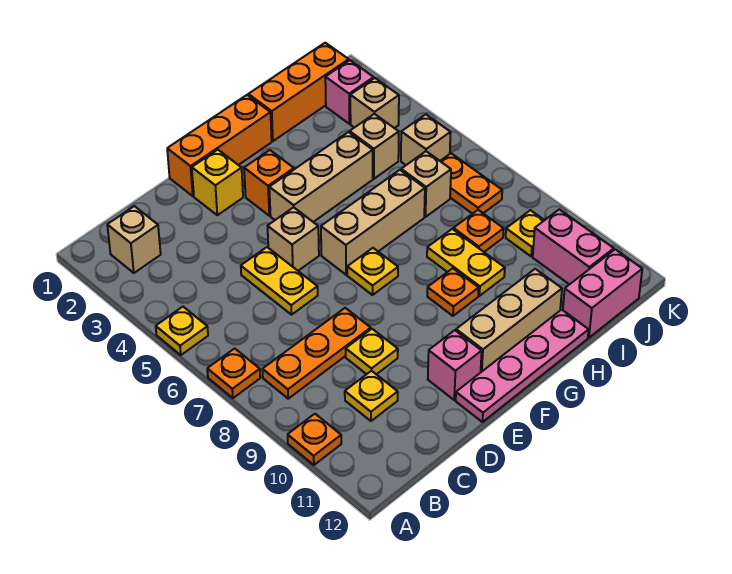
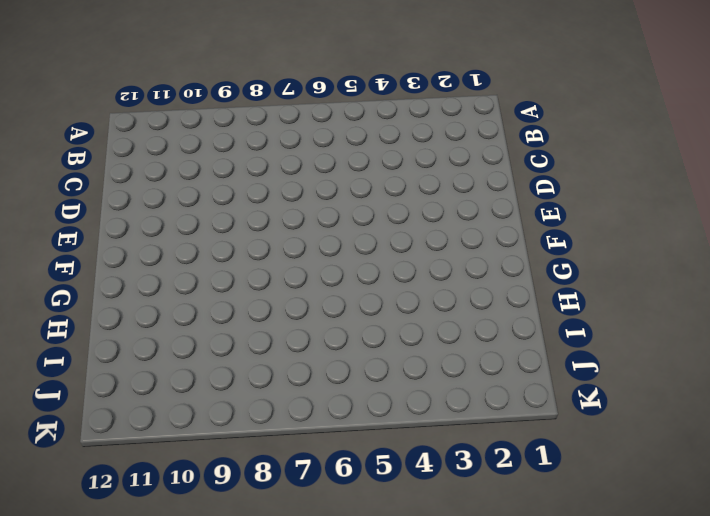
none -> yellow plate A5 level 1
none -> orange plate A7 level 1
none -> orange plate A10 level 1
none -> tan brick B2 level 1

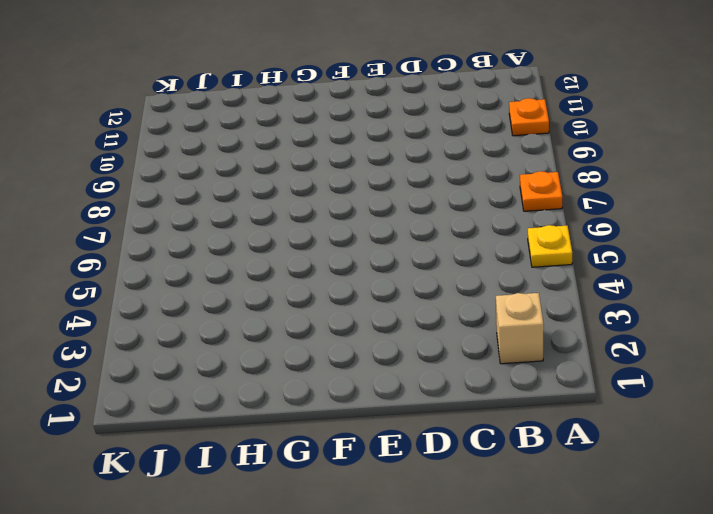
none -> orange plate B8:D8 level 1
none -> yellow plate C10 level 1
none -> yellow plate D5:D6 level 1
none -> yellow plate D9 level 1

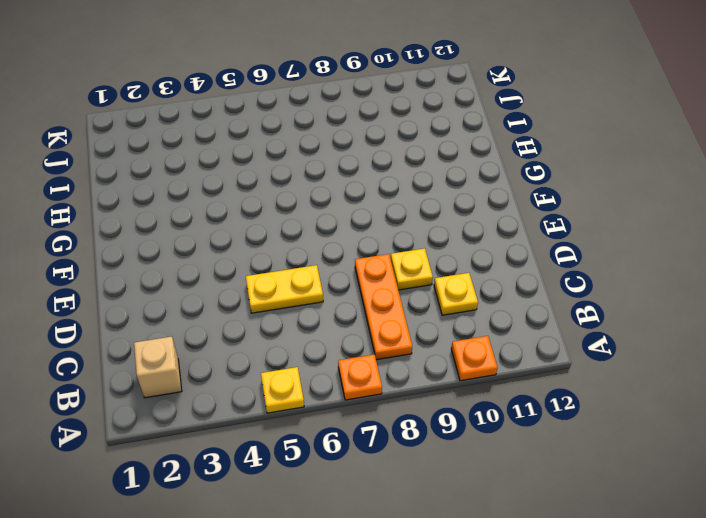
none -> orange brick E1:G1 level 1
none -> yellow brick E2 level 1
none -> tan brick E5 level 1
none -> pink brick E11 level 1

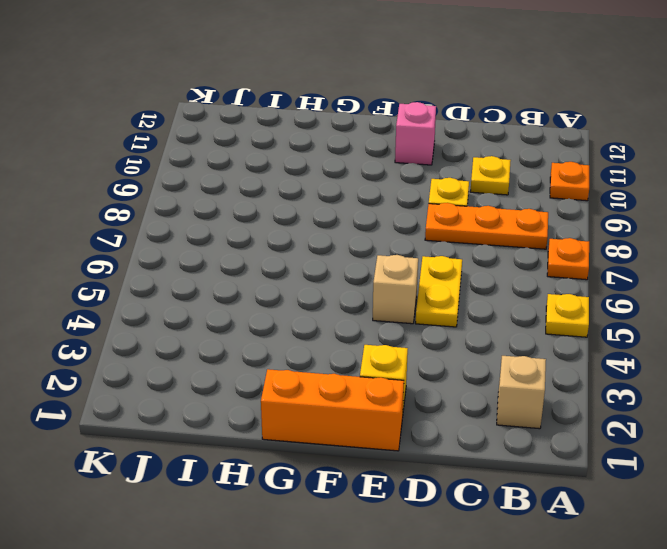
none -> pink plate E12:H12 level 1
none -> orange brick F3 level 1
none -> tan brick F4:H4 level 1
none -> tan brick F6:H6 level 1

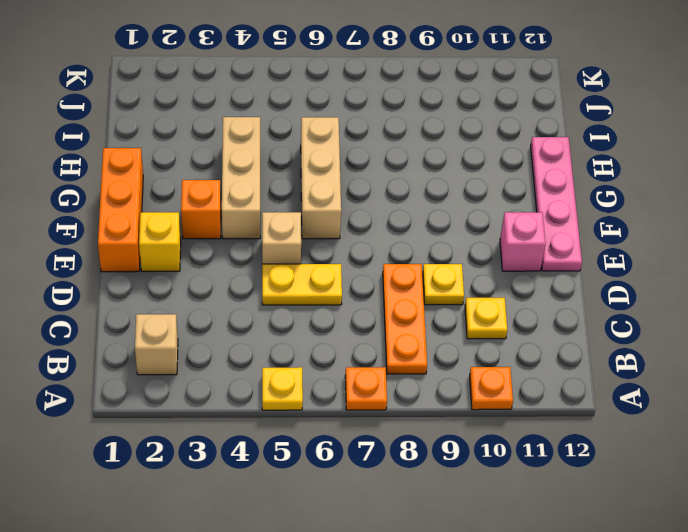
none -> yellow plate F7 level 1
none -> tan brick F11:H11 level 1
none -> orange plate G9 level 1
none -> orange brick H1:J1 level 1

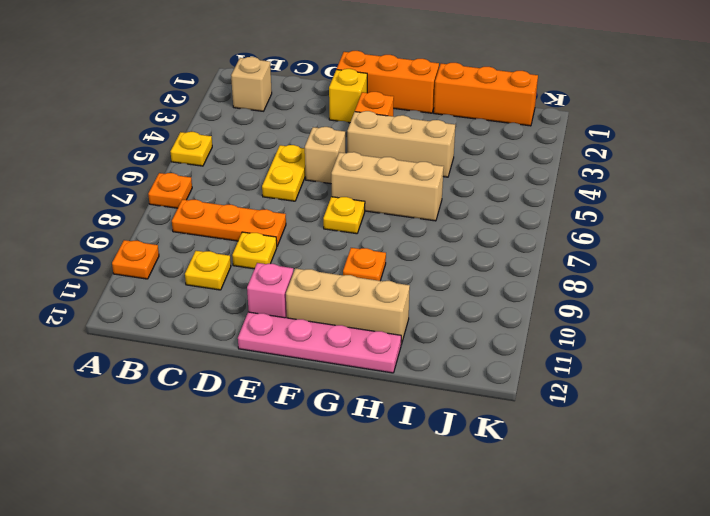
none -> yellow plate H8:H9 level 1
none -> tan brick I4 level 1
none -> tan brick I6 level 1
none -> orange plate I8 level 1

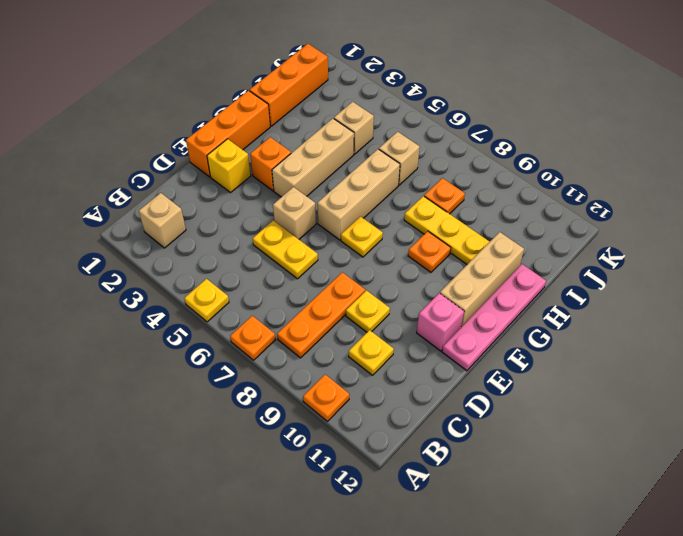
yellow plate H8:H10 level 1 -> yellow plate H8:H9 level 1
none -> pink brick I12:J12 level 1
none -> pink brick J2 level 1
none -> tan brick J3 level 1
none -> tan brick J5 level 1

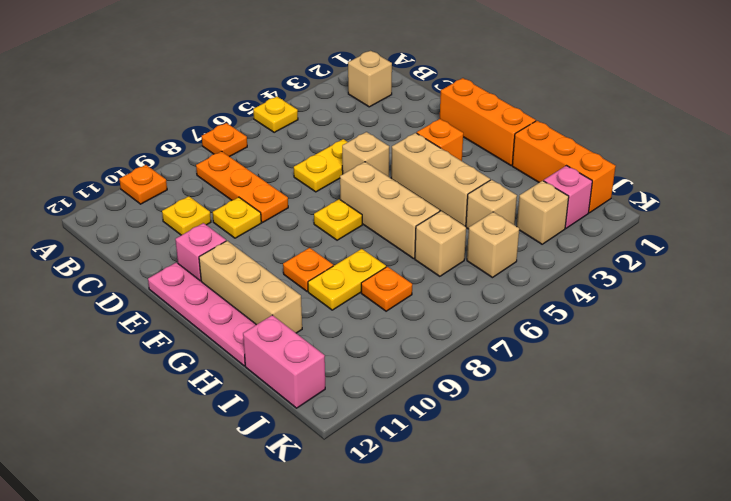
none -> yellow brick E2 level 1
none -> orange plate J6:J7 level 1
none -> yellow plate J9 level 1
none -> pink brick J10:J11 level 1

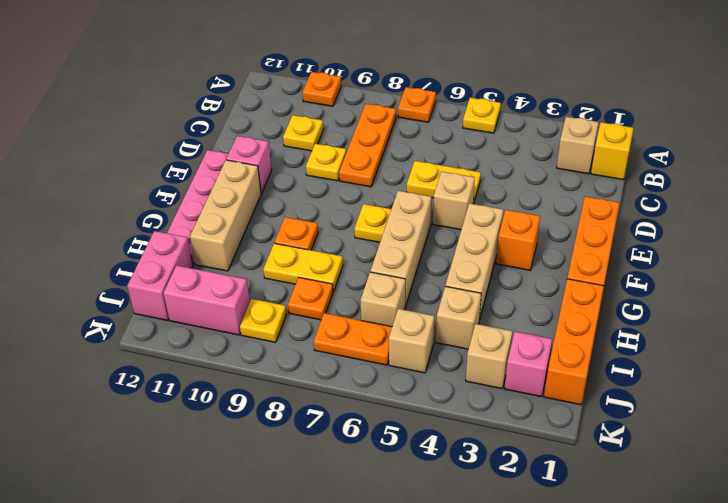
yellow brick B1 level 1 -> yellow brick E2 level 1

